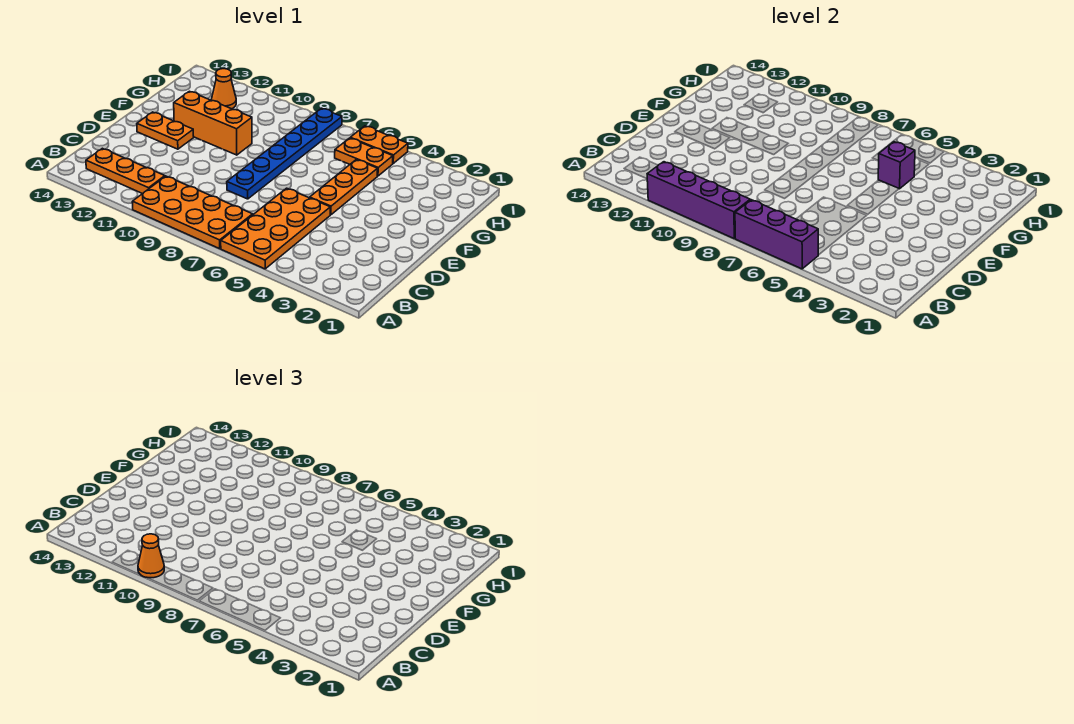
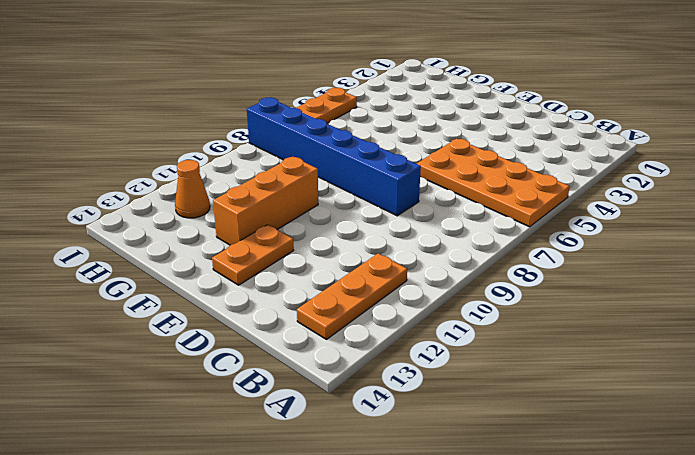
blue brick D8:I8 level 1 -> blue plate D8:I8 level 1
none -> orange plate A7:B10 level 1
none -> orange plate E5:G5 level 1
none -> orange plate H5:H6 level 1

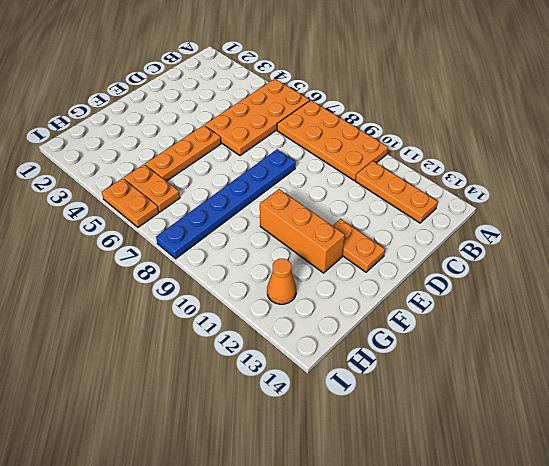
none -> purple brick A5:A7 level 2
none -> purple brick A8:A11 level 2
none -> purple brick G5 level 2

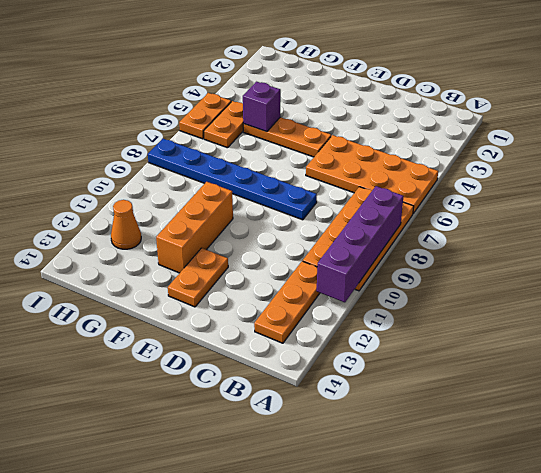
none -> purple brick A5:A7 level 2
none -> orange cone A10 level 3

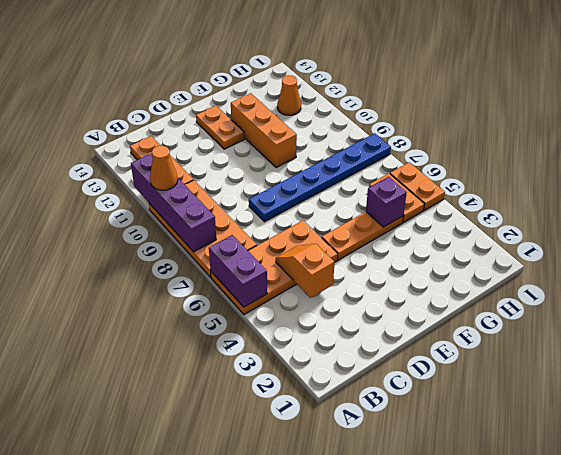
purple brick A5:A6 level 2 -> purple brick A5:A7 level 2
orange slope C4:C5 level 2 top 4 -> none

